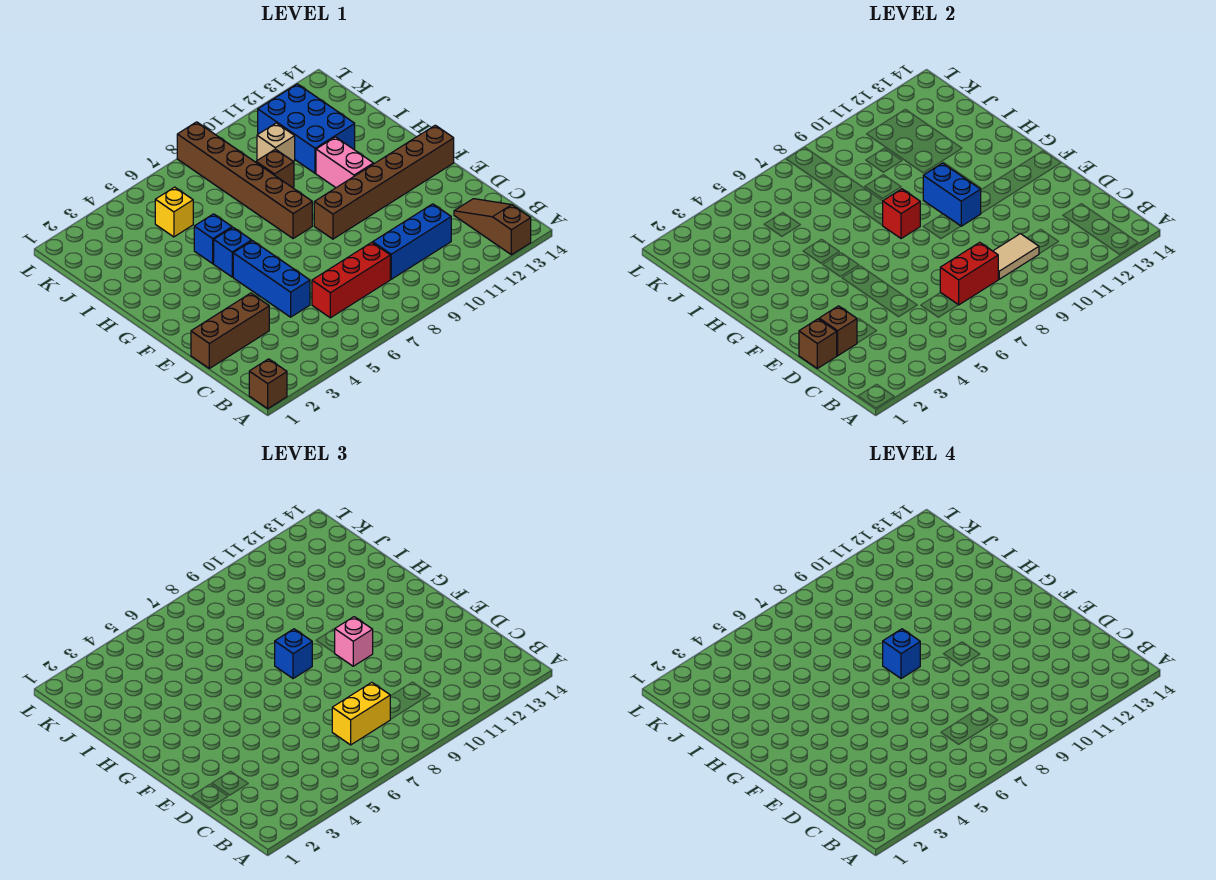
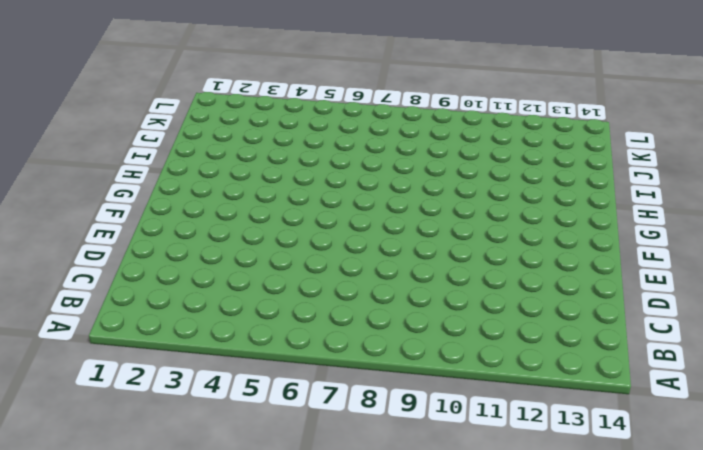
none -> brown brick A1 level 1
none -> brown slope A13:C13 level 1 top A
none -> red brick C6:C8 level 1

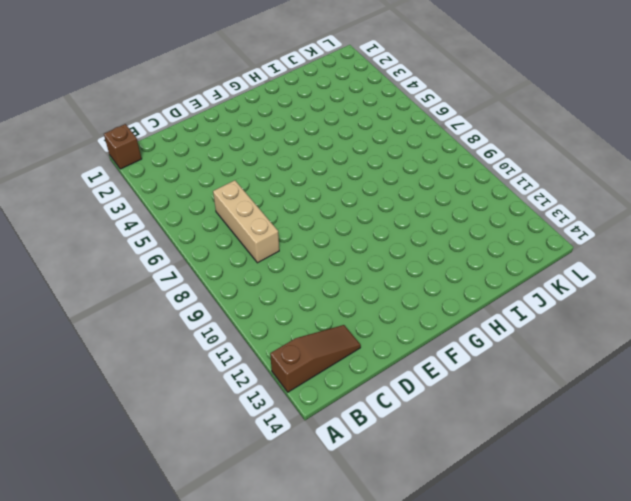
tan brick C6:C8 level 1 -> red brick C6:C8 level 1
none -> blue brick C9:C11 level 1
none -> brown brick D1:D3 level 1
none -> blue brick D5:F5 level 1

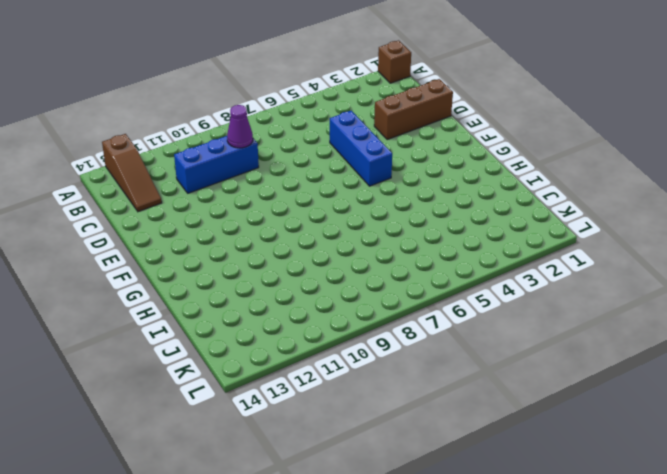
purple cone C9 level 2 -> tan tile C9:C10 level 2
none -> red brick C6:C8 level 1
none -> brown brick F9:F14 level 1
none -> blue brick G5 level 1

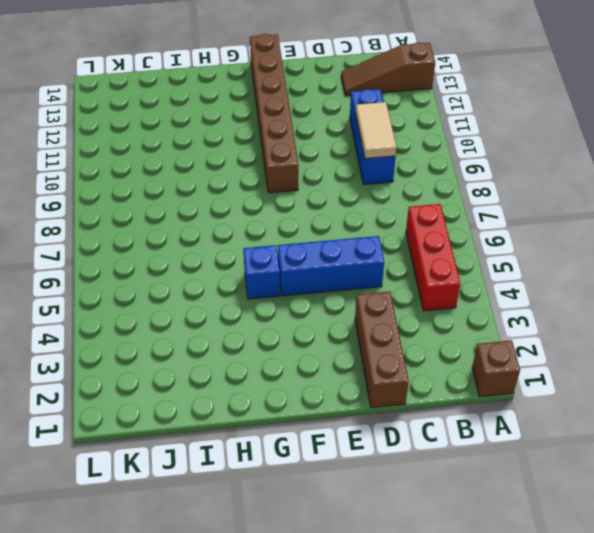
red brick B4:B6 level 1 -> red brick C6:C8 level 1
none -> brown brick G8:L8 level 1
none -> pink brick G11:H11 level 1
none -> blue brick H5 level 1

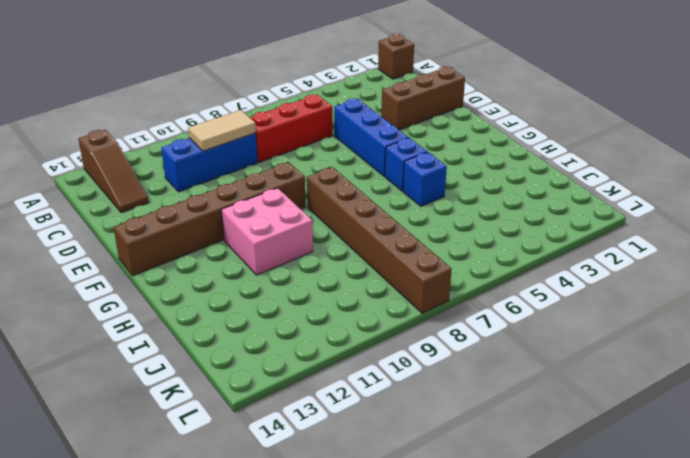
pink brick G10:H11 level 1 -> pink brick G11:H11 level 1
none -> brown brick I9 level 1
none -> blue brick I11:K12 level 1
none -> yellow brick J5 level 1

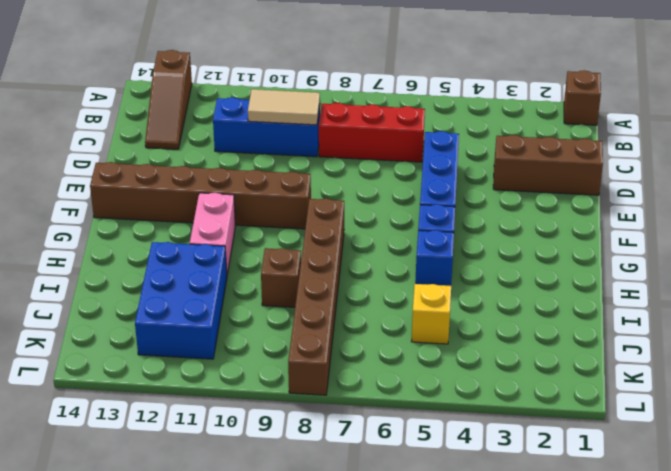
none -> tan brick J10 level 1
none -> red brick C7:C8 level 2
none -> brown brick D1 level 2

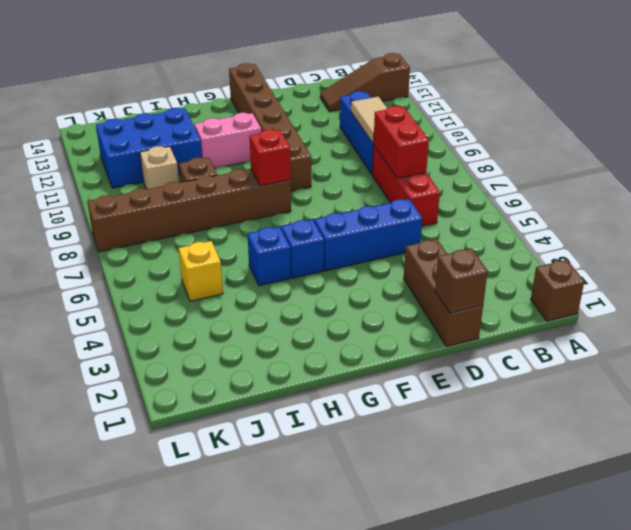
none -> brown brick D2 level 2
none -> blue brick F10:G10 level 2
none -> yellow brick C7:C8 level 3

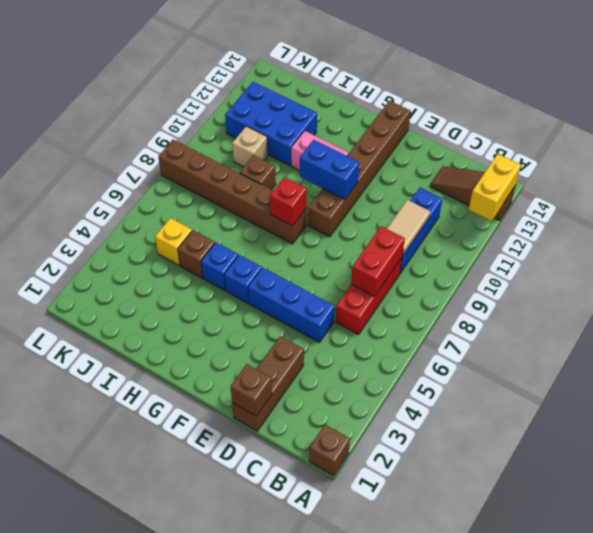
yellow brick A12:A13 level 2 -> yellow brick C7:C8 level 3
brown brick I5 level 1 -> brown brick D2 level 2
none -> pink brick F10 level 3
none -> blue brick G8 level 3
none -> blue brick G8 level 4

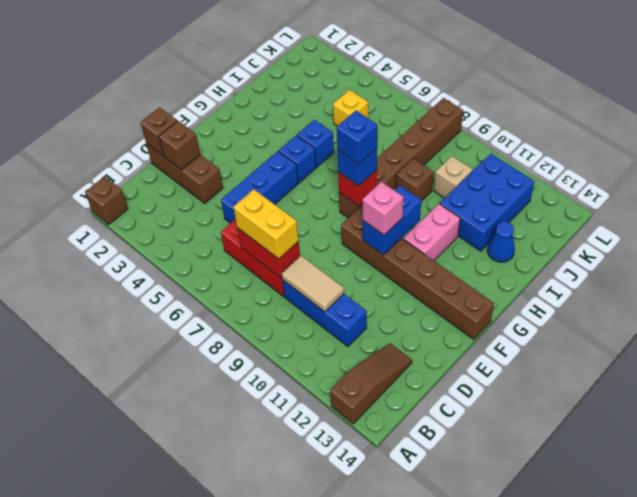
blue cone I13 level 1 -> none

